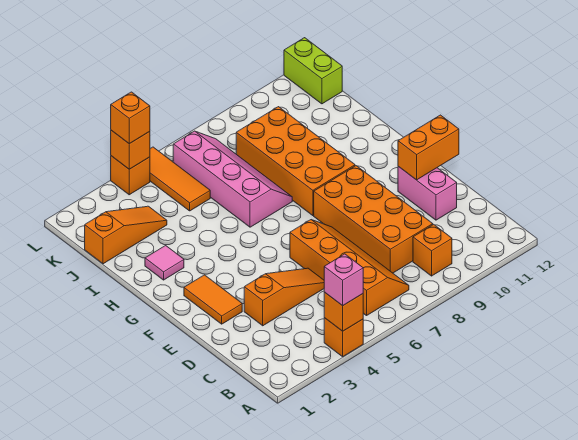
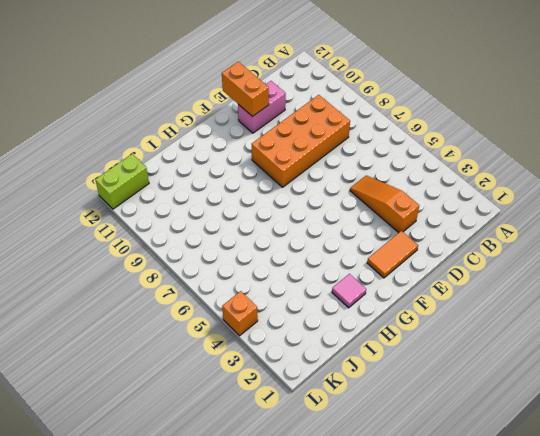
none -> orange brick A4 level 1
none -> orange slope B6:E7 level 1 top 6
none -> orange brick B9 level 1

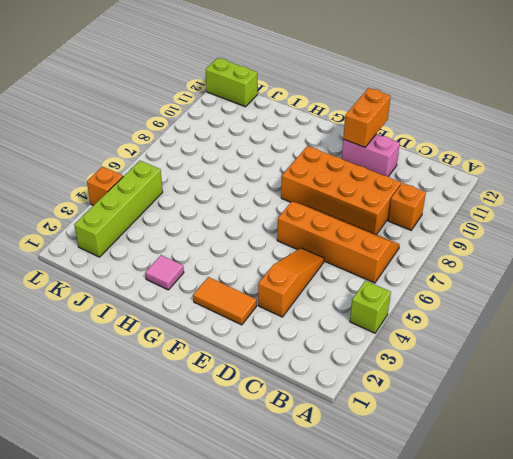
lime brick A4 level 1 -> orange brick A4 level 1
lime brick K2:K5 level 1 -> orange tile J5:L5 level 1
none -> orange brick G8:J9 level 1
none -> pink slope H6:K7 level 1 top 6
none -> orange slope J1:J3 level 1 top 1

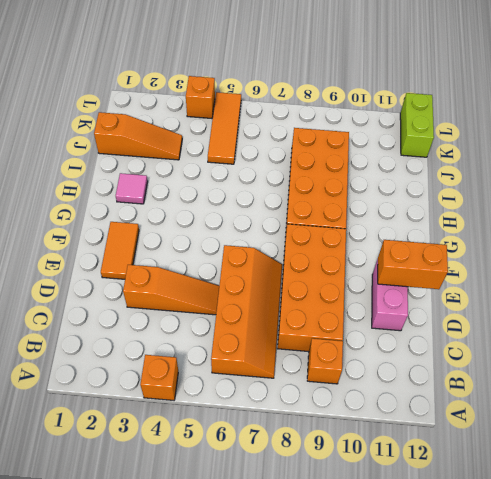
none -> pink slope H6:K7 level 1 top 6
none -> orange brick A4 level 2
none -> orange brick L4 level 2

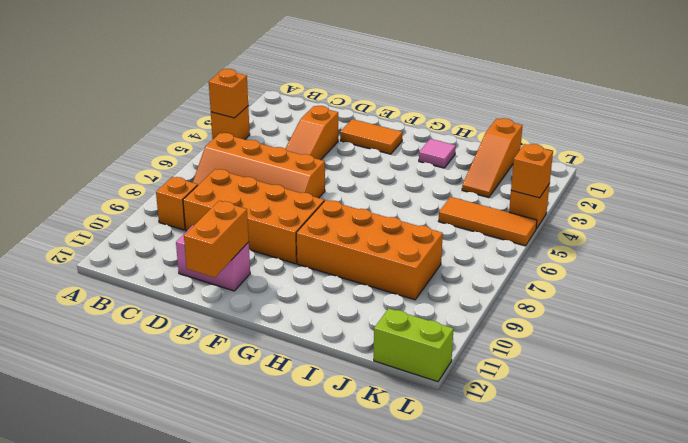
none -> pink slope H6:K7 level 1 top 6
none -> pink brick A4 level 3
none -> orange brick L4 level 3

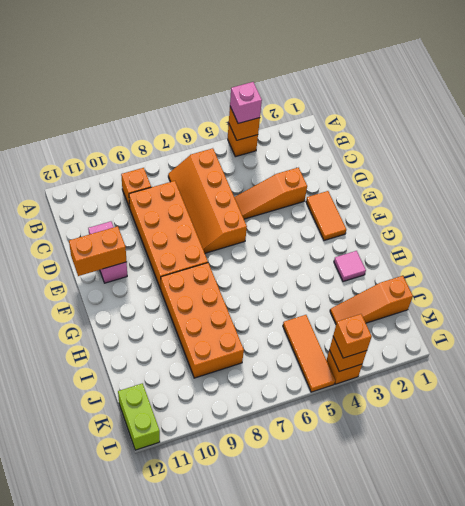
none -> pink slope H6:K7 level 1 top 6

